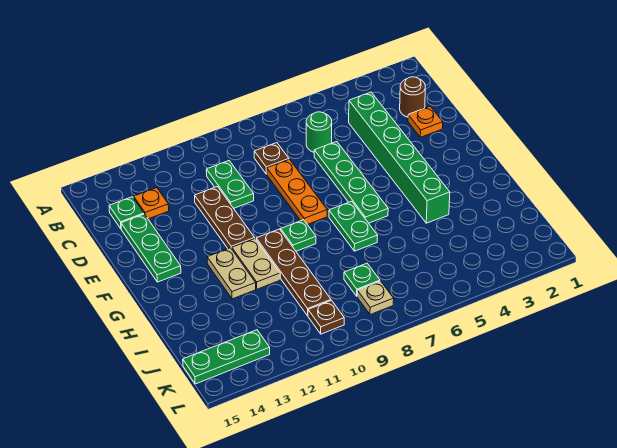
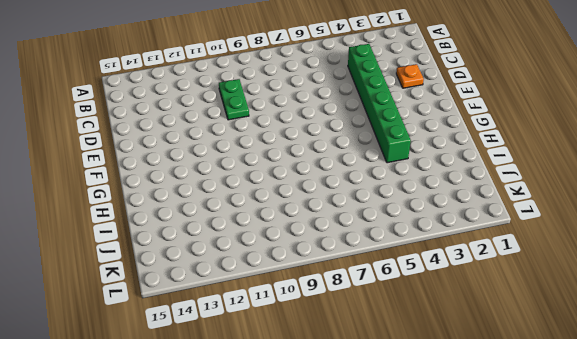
none -> brown round brick C2 level 1
none -> green round brick C6 level 1
none -> brown plate C8 level 1

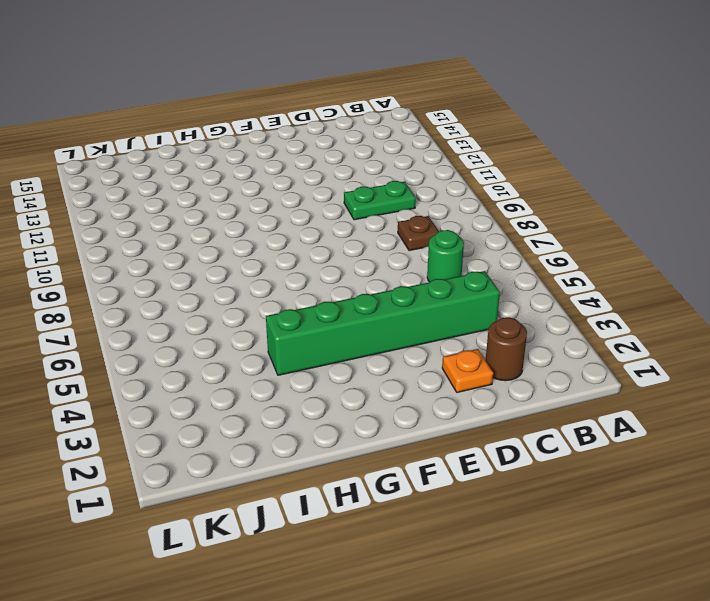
none -> orange plate C13 level 1
none -> green plate C14 level 1
none -> green plate D6:G6 level 1

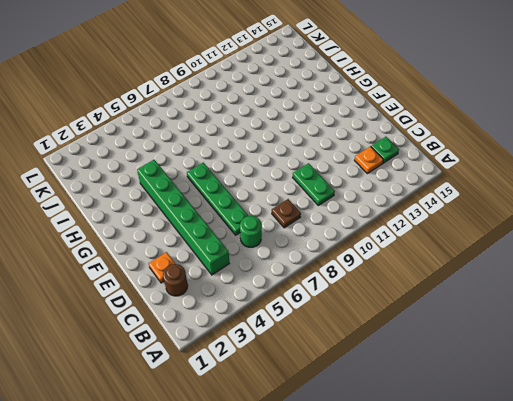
none -> orange plate D8:F8 level 1
none -> brown plate D11:F11 level 1
none -> green plate D14:F14 level 1

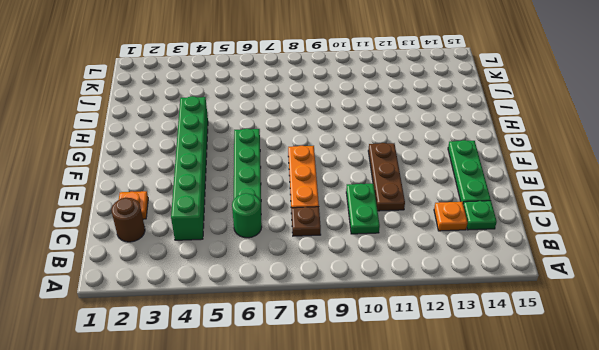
none -> green plate G7:H7 level 1
none -> green plate G9 level 1
none -> brown plate G10:J10 level 1

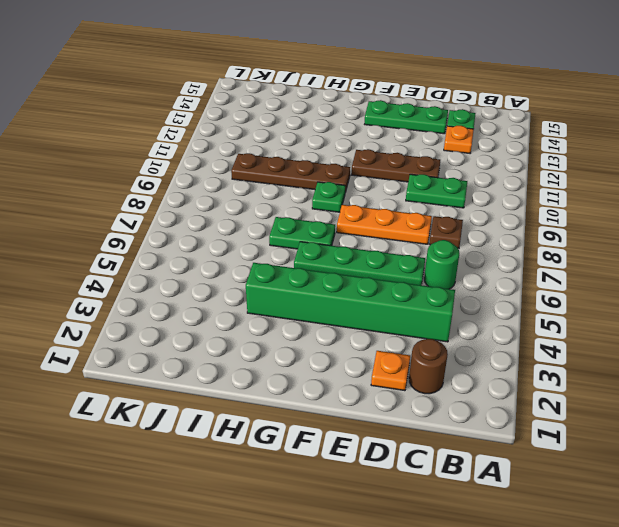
none -> tan plate G11:H11 level 1
none -> tan plate G12:H12 level 1
none -> green plate J8 level 1

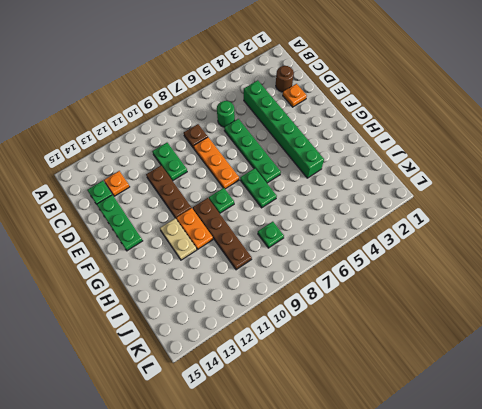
orange plate G11:H11 level 1 -> tan plate G11:H11 level 1
none -> tan plate K8 level 1
none -> brown plate K10 level 1
none -> green plate K13:K15 level 1

